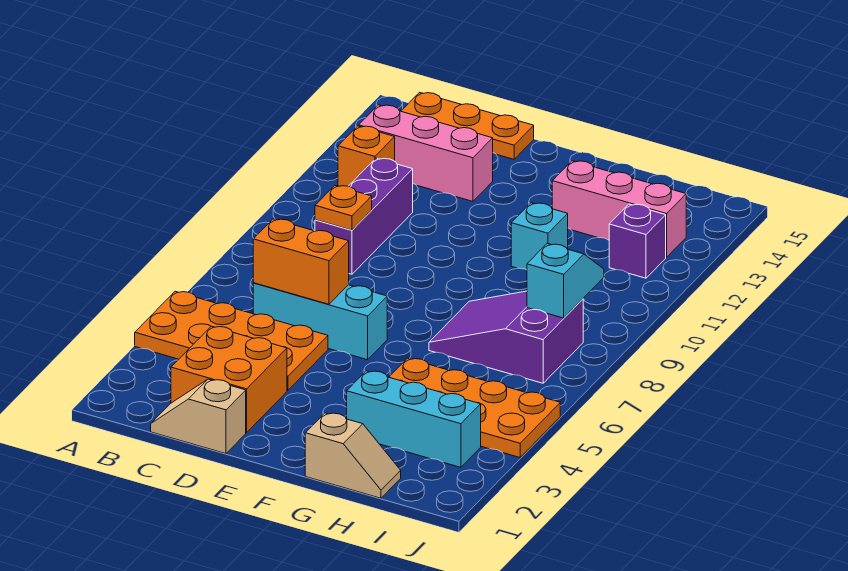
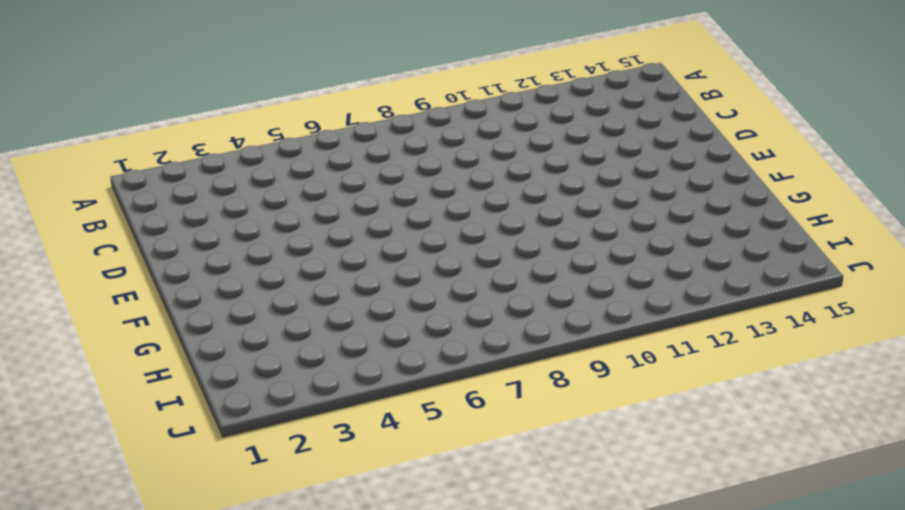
none -> orange plate A4:D5 level 1
none -> orange brick B12 level 1
none -> pink brick B13:D13 level 1

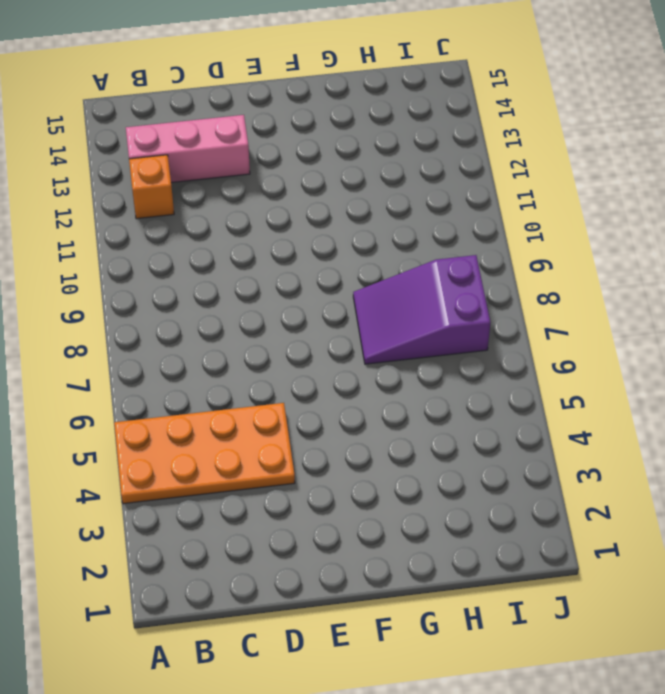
none -> orange plate B15:D15 level 1
none -> tan slope C1:D1 level 1 top D
none -> orange brick C2:D3 level 1

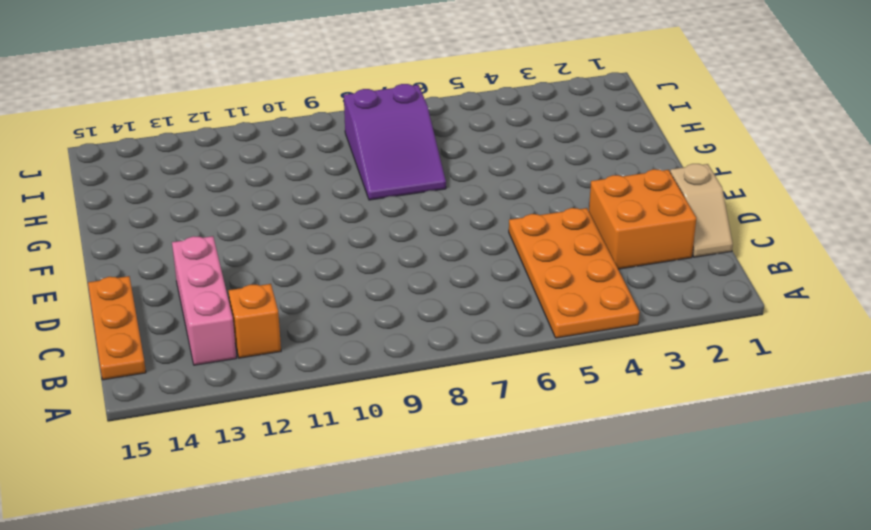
none -> cyan brick C6:E6 level 1
none -> purple brick C9:C11 level 1
none -> tan slope G1:H1 level 1 top G

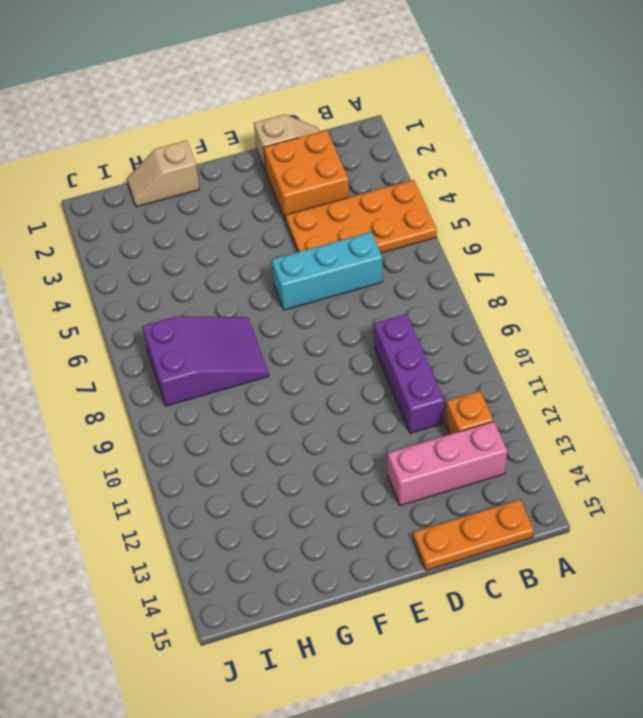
none -> cyan brick G3:I3 level 1
none -> orange plate G4:J5 level 1
none -> cyan brick G11 level 1

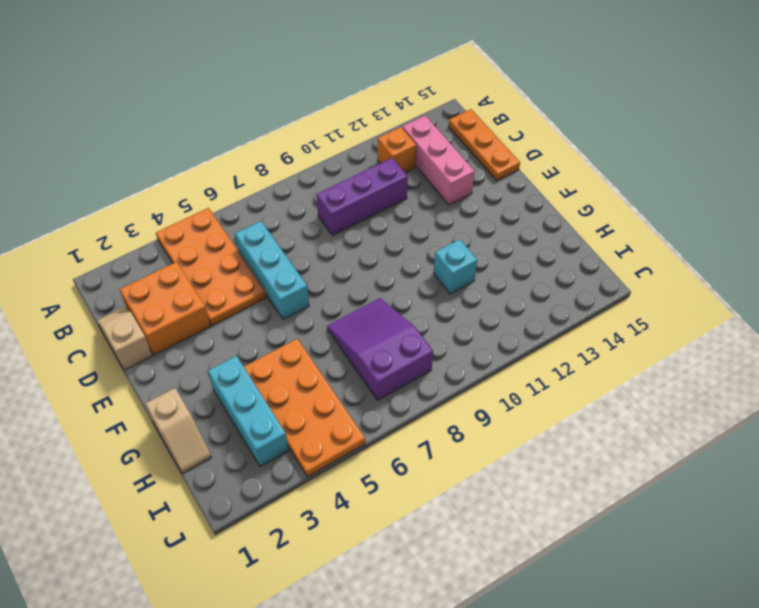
none -> pink brick G13:I13 level 1
none -> purple brick I12 level 1
none -> orange brick C6:D6 level 2

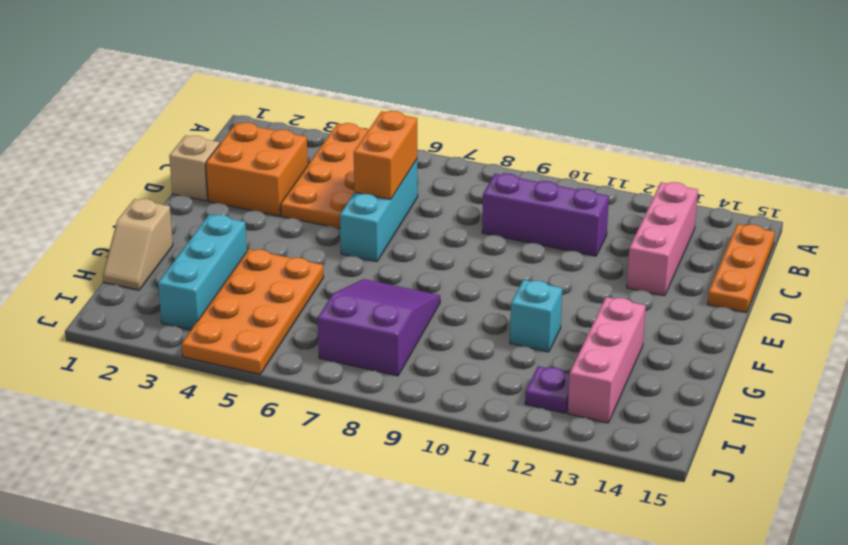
purple plate I12 level 1 -> purple brick I12 level 1
none -> orange brick B12 level 1
none -> orange plate C9 level 2
none -> cyan slope I8:I9 level 2 top 8

